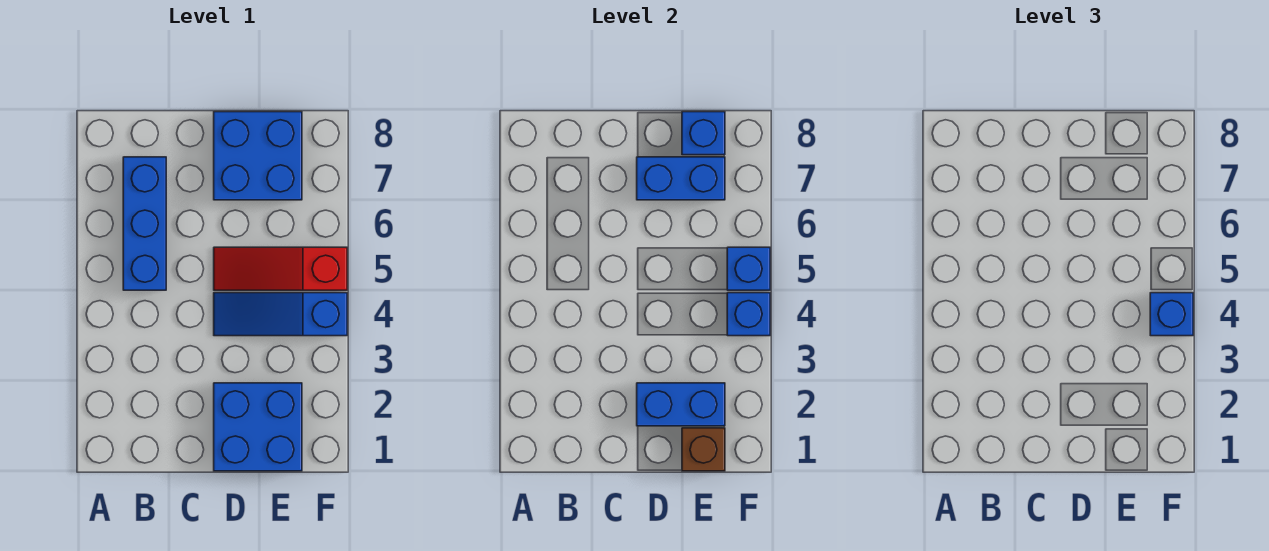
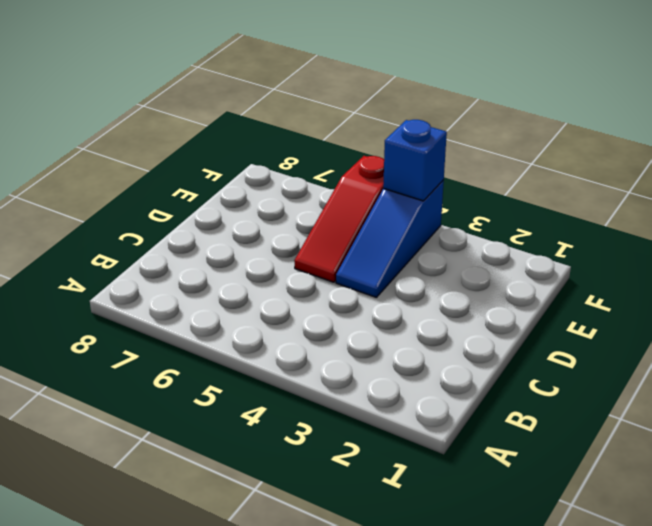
none -> blue brick B5:B7 level 1
none -> blue brick D1:E2 level 1
none -> blue brick D7:E8 level 1

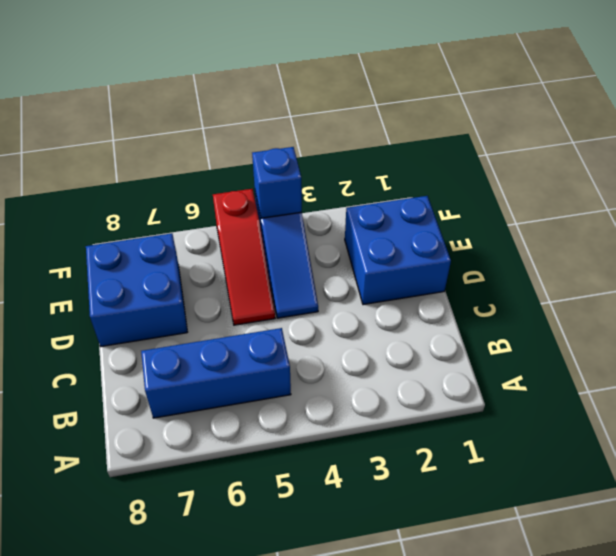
none -> blue brick D2:E2 level 2
none -> blue brick D7:E7 level 2
none -> brown brick E1 level 2

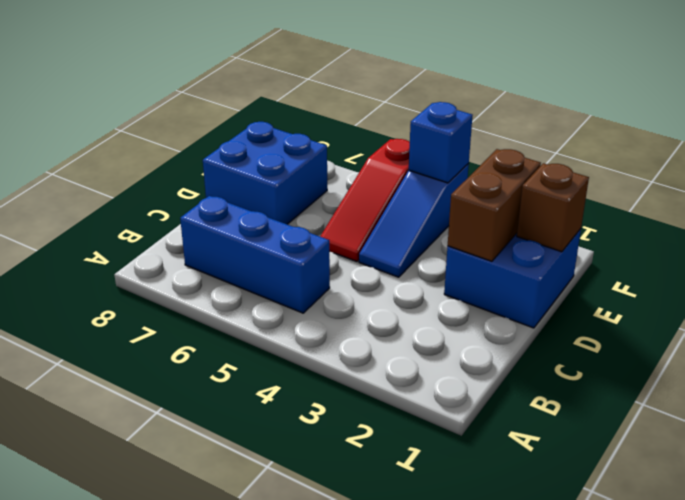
brown brick D2:E2 level 2 -> blue brick D2:E2 level 2
none -> blue brick D7:E7 level 2
none -> blue brick E8 level 2
none -> blue brick F5 level 2

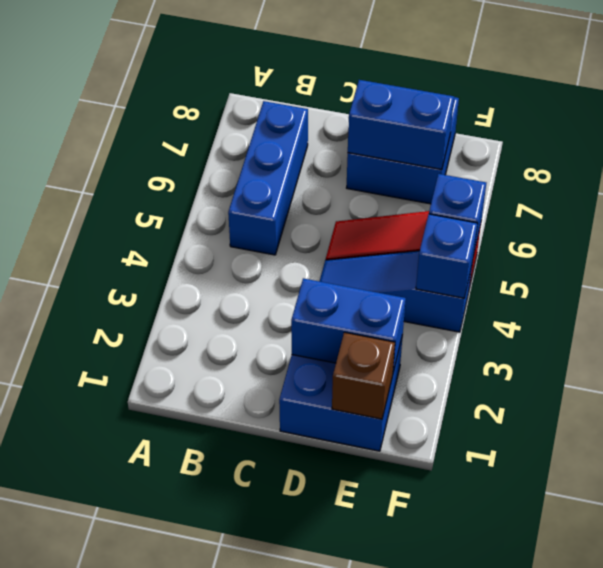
none -> blue brick E8 level 2
none -> blue brick F4 level 3

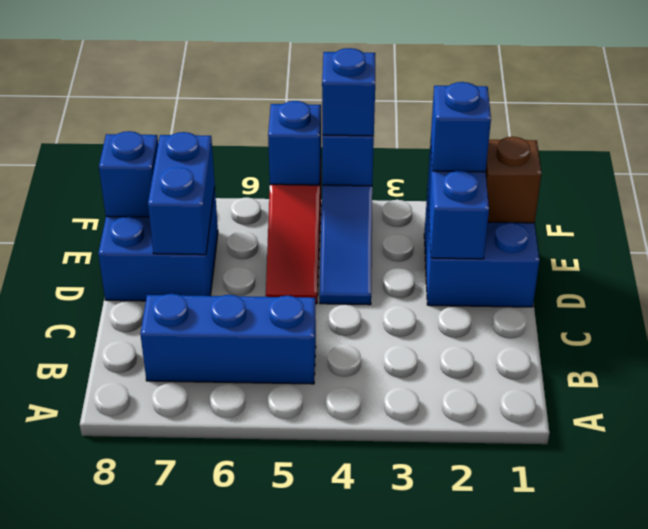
blue brick E2 level 3 -> none

